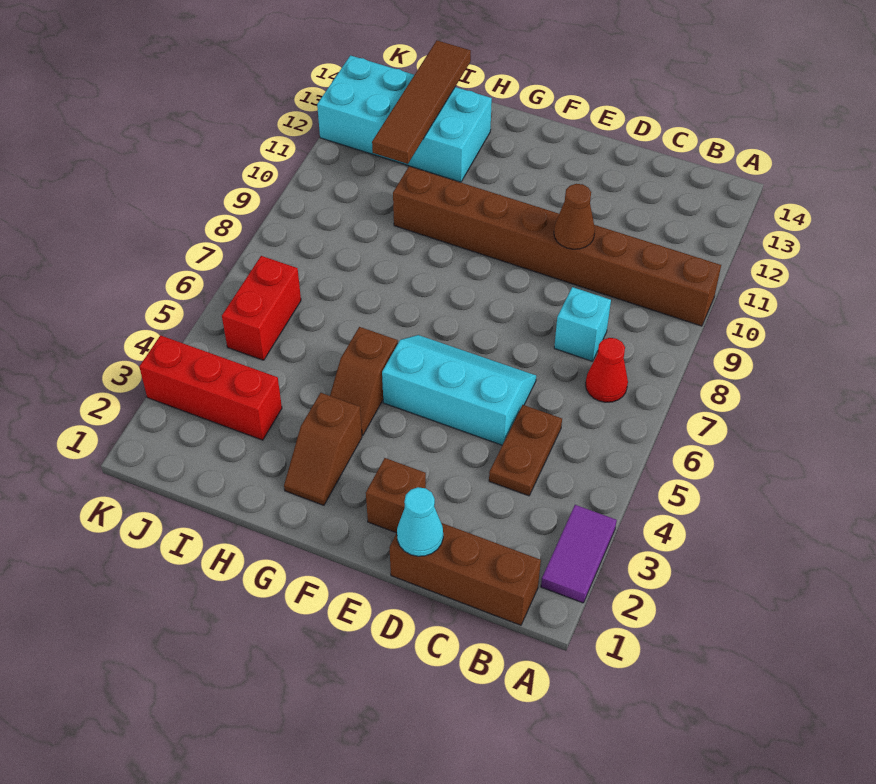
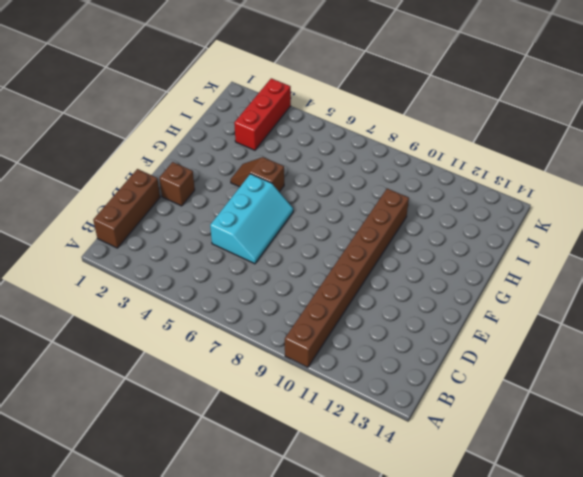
none -> purple tile A2:A3 level 1
none -> red cone B7 level 1
none -> brown plate C4:C5 level 1

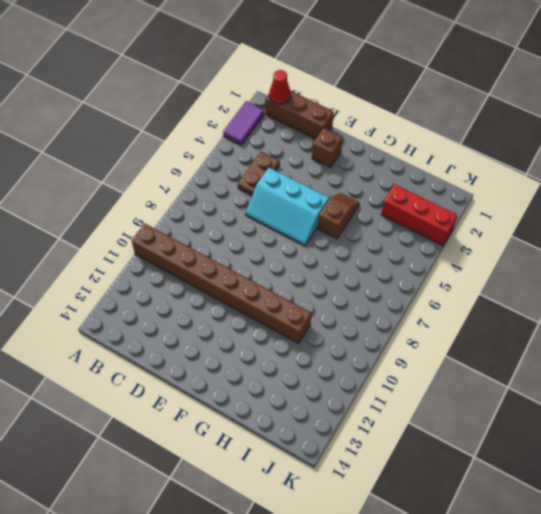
red cone B1 level 2 -> red cone B7 level 1
none -> cyan brick C8 level 1
none -> brown slope G2:G3 level 1 top 3
none -> cyan brick H12:K13 level 1

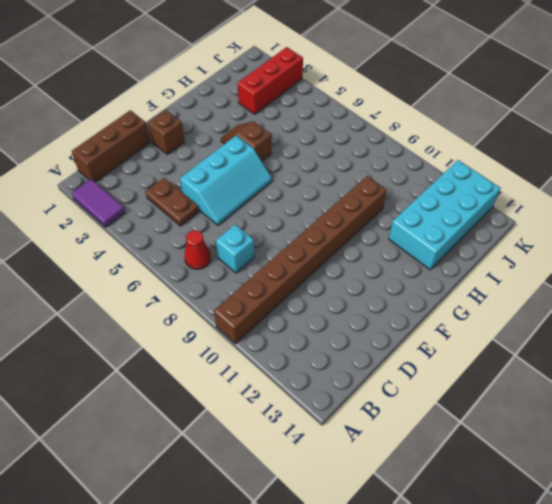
none -> brown slope G2:G3 level 1 top 3
none -> red brick J5:J6 level 1
none -> cyan cone D1 level 2

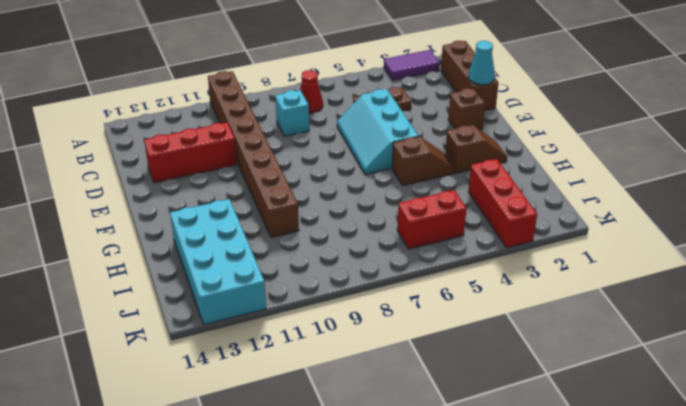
red brick D11:D13 level 1 -> none
none -> brown cone D10 level 2
none -> brown tile I11:I14 level 2

